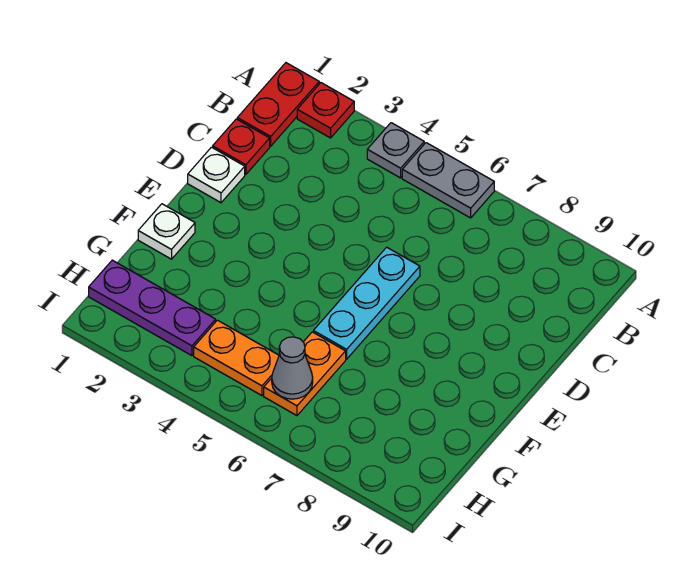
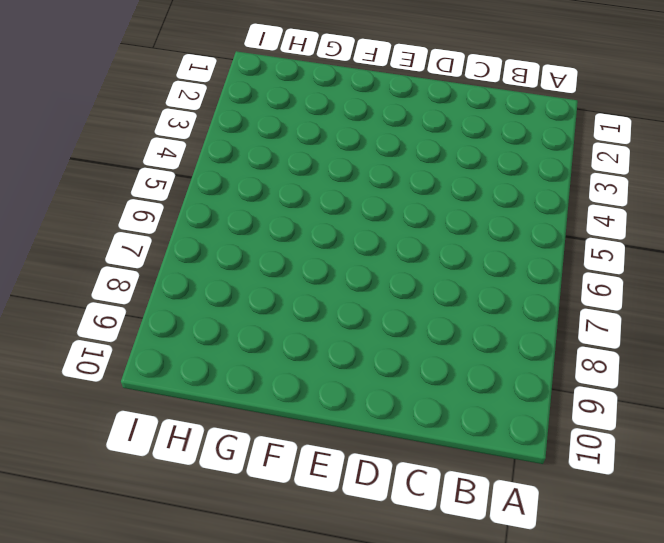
none -> red plate A1:B1 level 1
none -> red plate A2 level 1
none -> grey plate A4 level 1

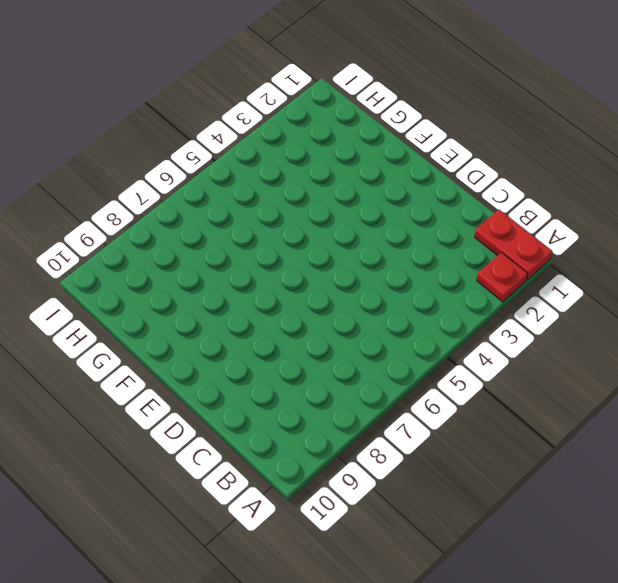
none -> grey plate A4 level 1
none -> grey plate A5:A6 level 1
none -> red plate C1 level 1

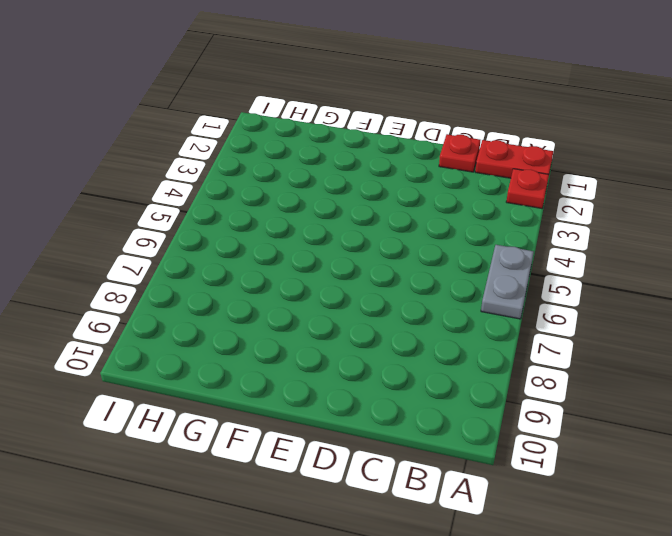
none -> grey plate A4 level 1
none -> white plate D1 level 1
none -> cyan plate D6:F6 level 1

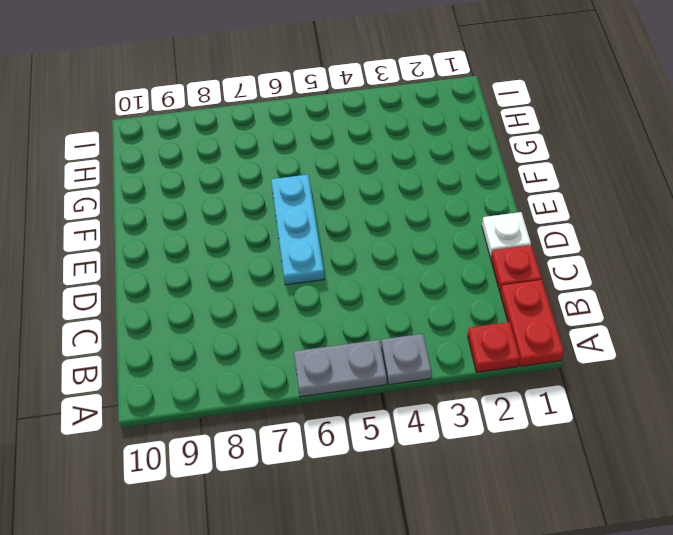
none -> white plate F1 level 1
none -> orange plate G6:H6 level 1
none -> purple plate H1:H3 level 1

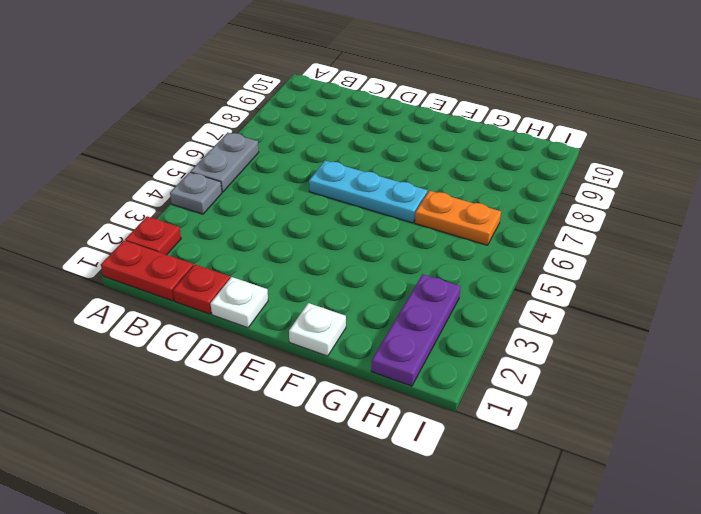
none -> orange plate H4:H5 level 1
none -> grey cone H6 level 2

